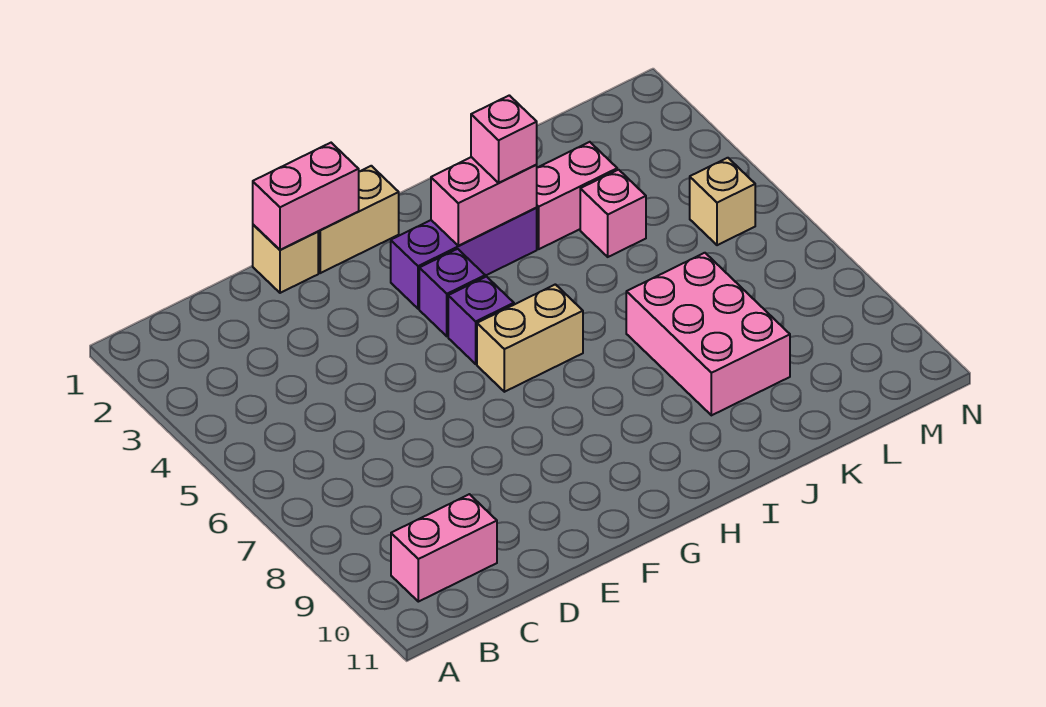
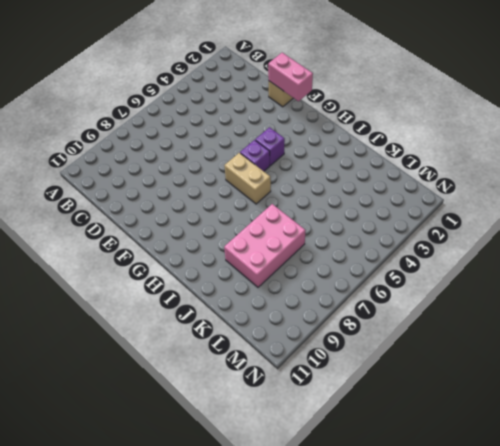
none -> pink brick B10:C10 level 1
none -> tan brick F1:G1 level 1
none -> purple brick G3:I3 level 1

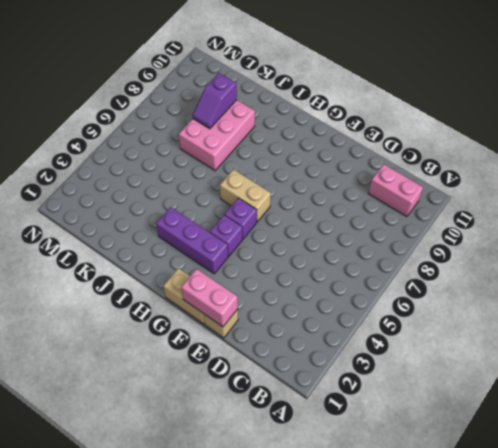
purple slope K8:K9 level 2 top 9 -> none
none -> pink brick J3:K3 level 1
none -> pink brick K4 level 1
none -> tan brick M5 level 1

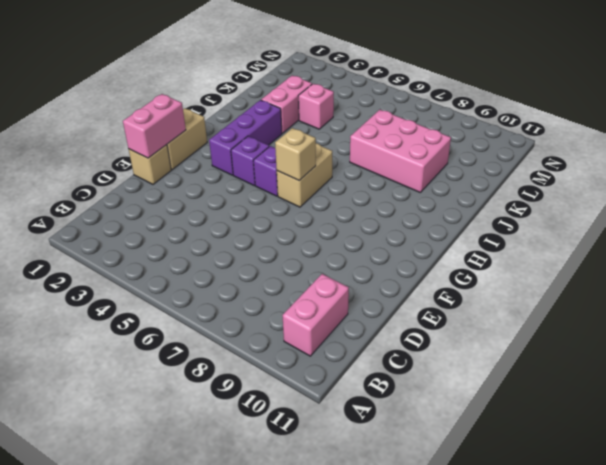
tan brick G6 level 2 -> tan brick M5 level 1
none -> pink brick H3:I3 level 2
none -> pink brick I3 level 3

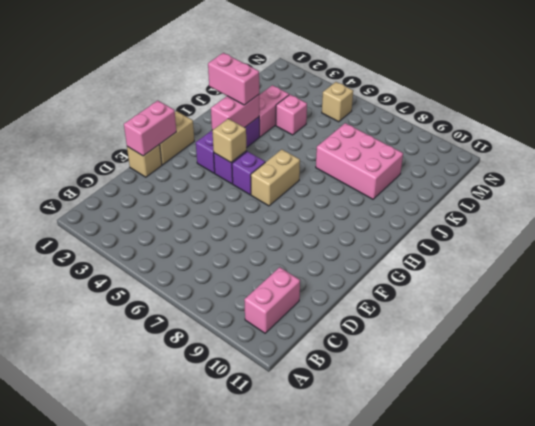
tan brick G4 level 2 -> none
pink brick I2:I3 level 3 -> pink brick I3 level 3

